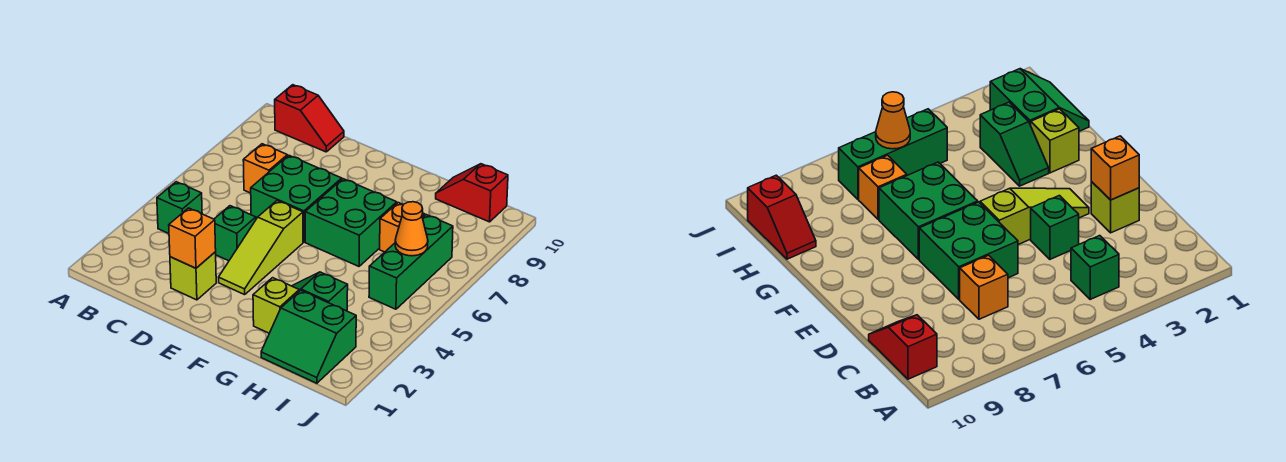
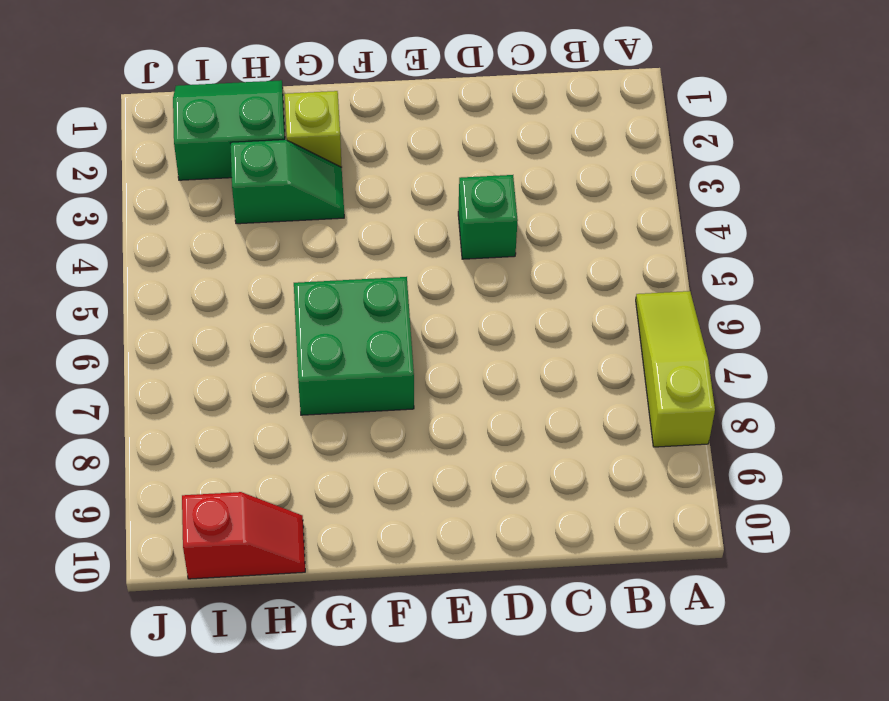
lime slope A6:A8 level 1 top 8 -> lime slope E3:E5 level 1 top 5
none -> green brick B4 level 1
none -> red slope B10:C10 level 1 top B
none -> orange brick C7 level 1

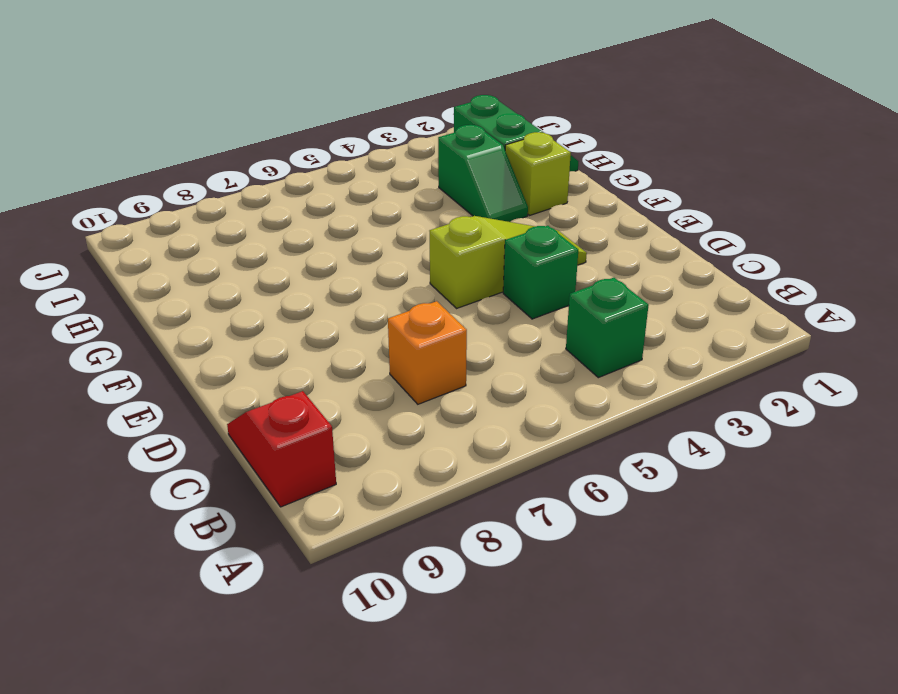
none -> lime brick D2 level 1
none -> green brick D6:E7 level 1
none -> green brick F6:G7 level 1

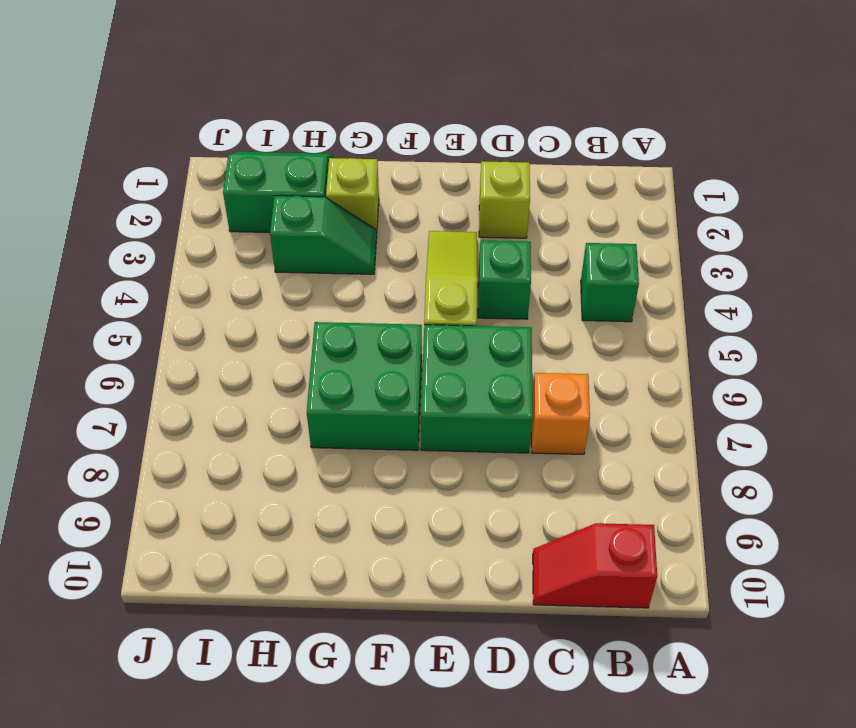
none -> orange brick H7 level 1
none -> red slope H10:I10 level 1 top I
none -> green brick I5:I7 level 1

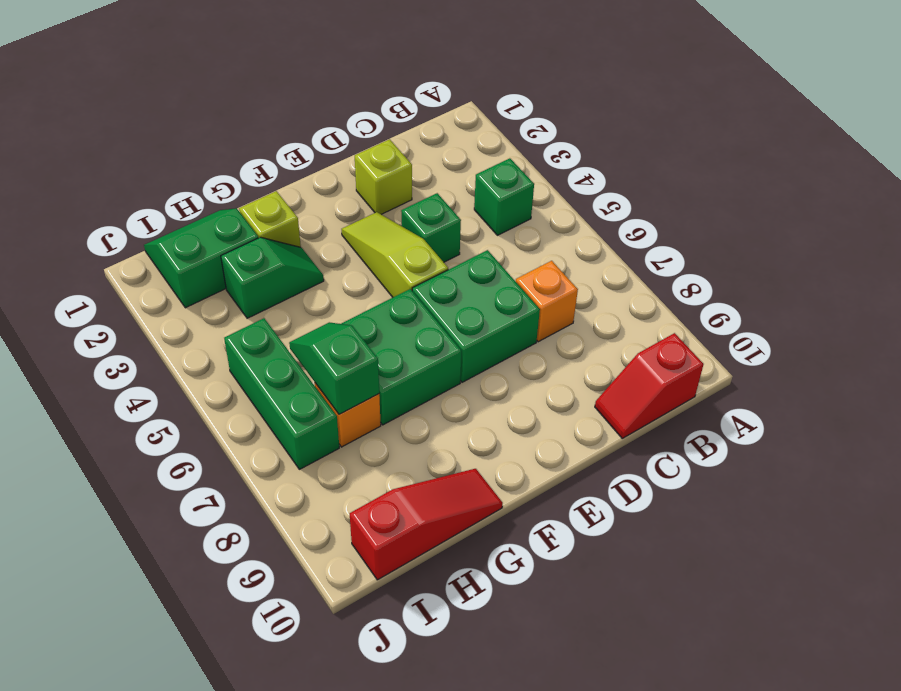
red slope G10:I10 level 1 top I -> red slope H10:I10 level 1 top I
green slope H6:H7 level 2 top 7 -> none
none -> orange brick D2 level 2
none -> orange cone I6 level 2

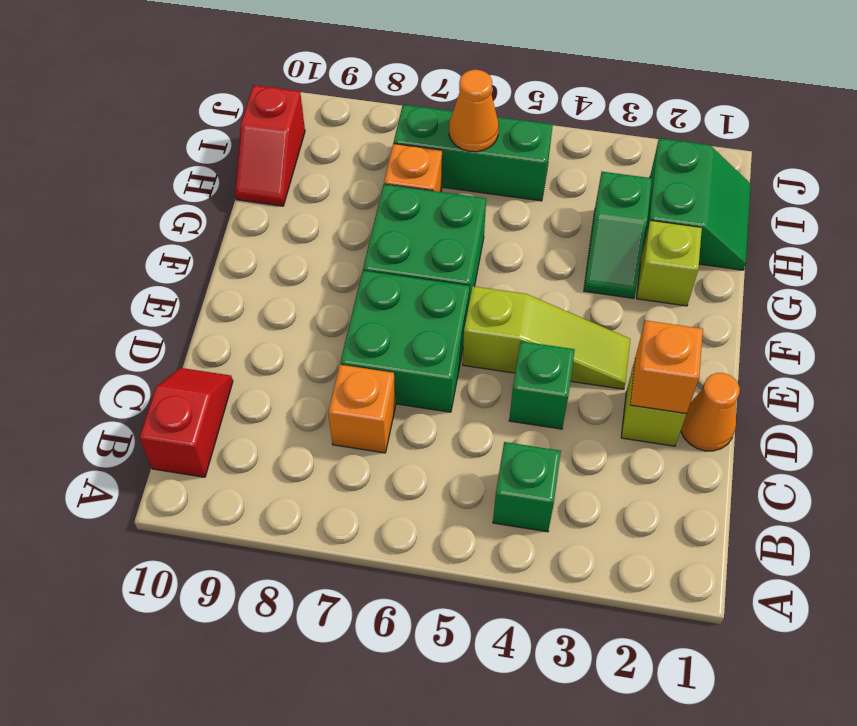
orange cone D1 level 1 -> none

